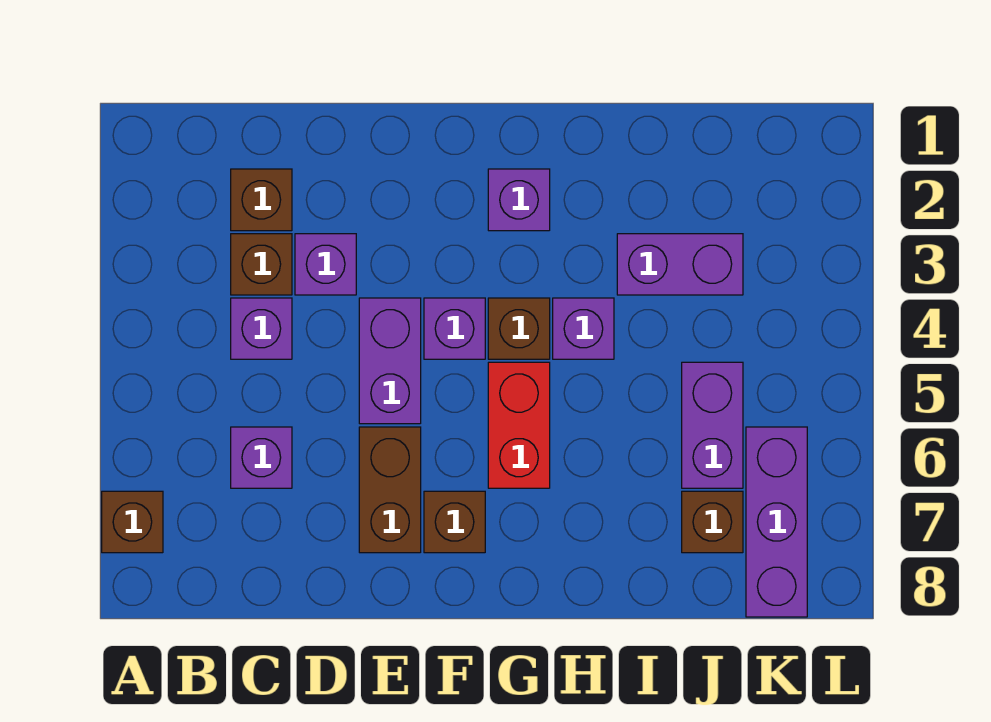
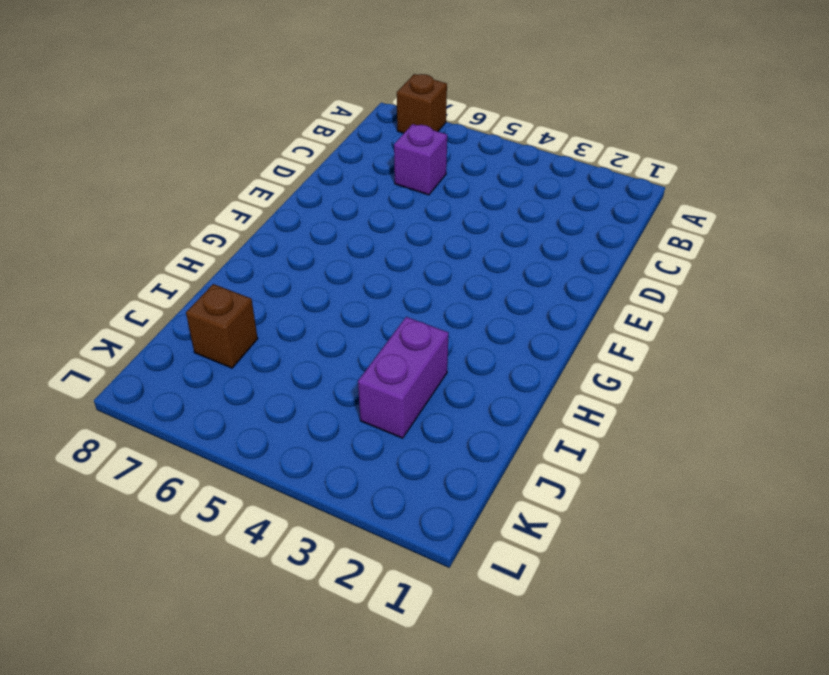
none -> brown brick C2 level 1
none -> brown brick C3 level 1
none -> purple brick C4 level 1

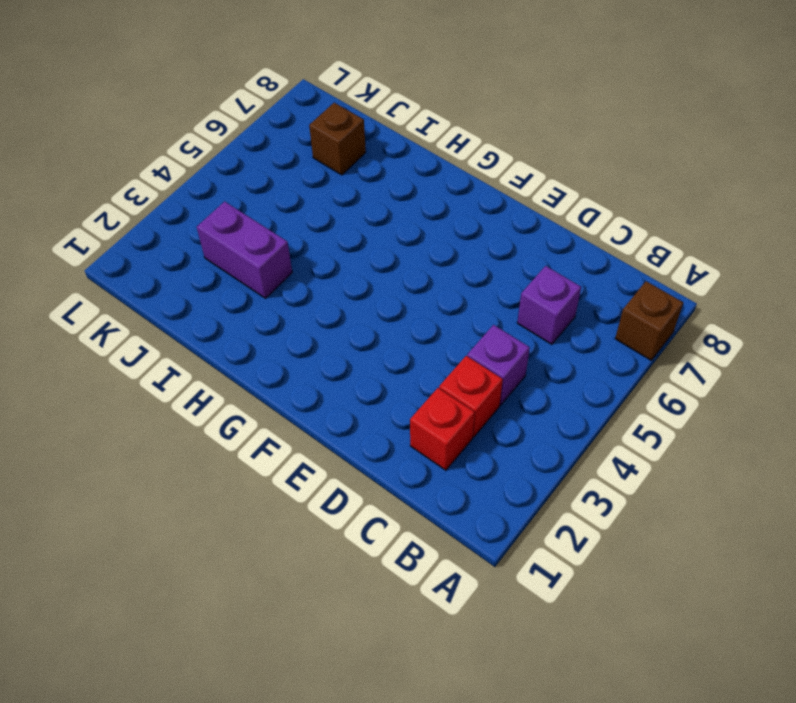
red brick C2 level 1 -> brown brick C2 level 1
red brick C3 level 1 -> brown brick C3 level 1
none -> purple brick D3 level 1
none -> purple brick E4:E5 level 1
none -> brown brick E6:E7 level 1

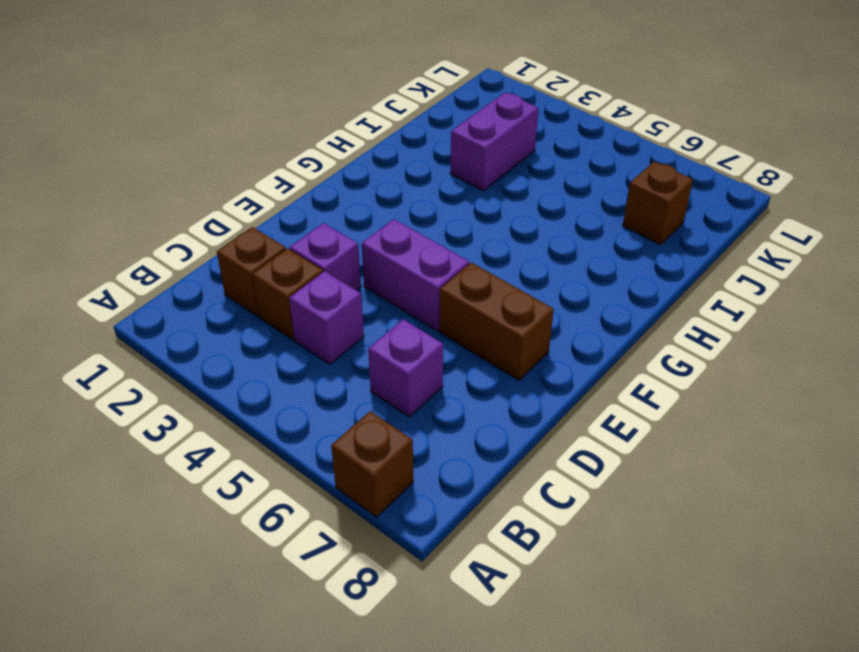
none -> purple brick F4 level 1
none -> brown brick F7 level 1
none -> purple brick G2 level 1

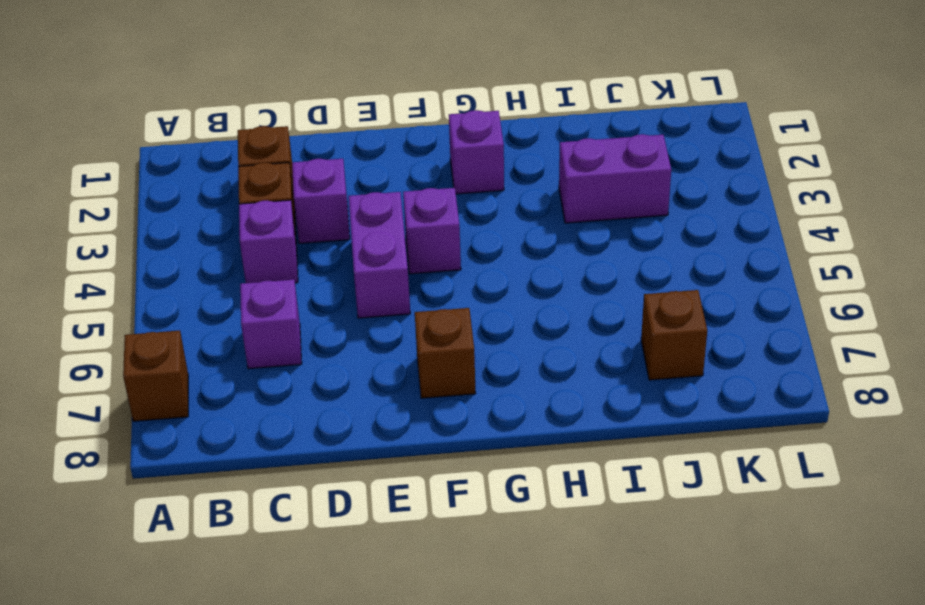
none -> brown brick E6:E7 level 1
none -> brown brick G4 level 1
none -> red brick G5:G6 level 1

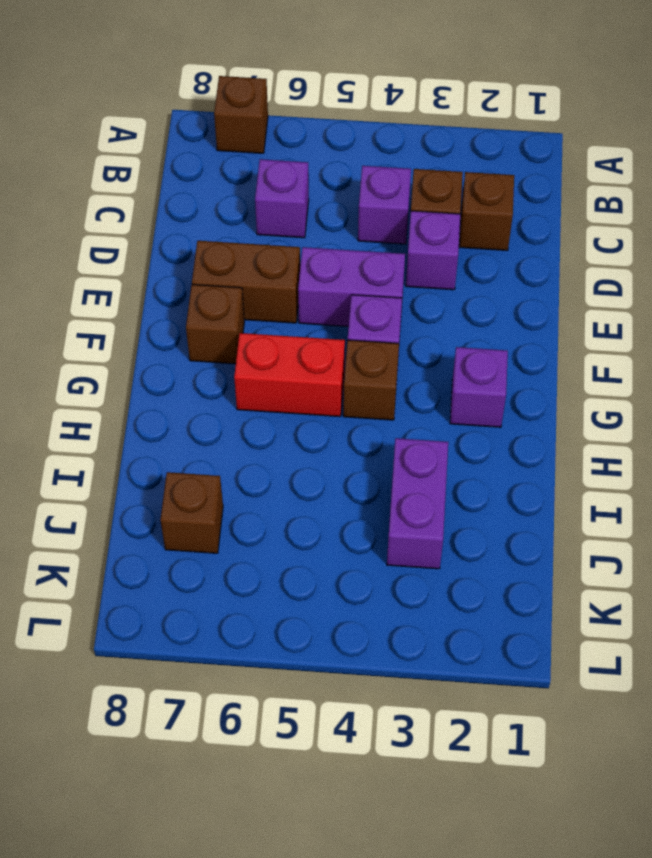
none -> purple brick H4 level 1
none -> purple brick J5:J6 level 1
none -> purple brick K6:K8 level 1

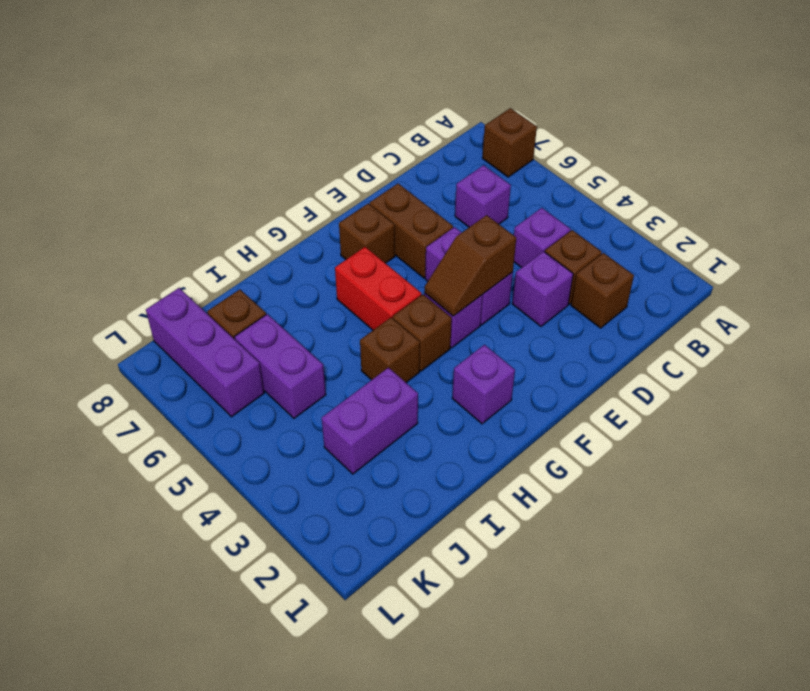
brown slope E4:F4 level 2 top E -> none
brown brick H4 level 1 -> purple brick H4 level 1

